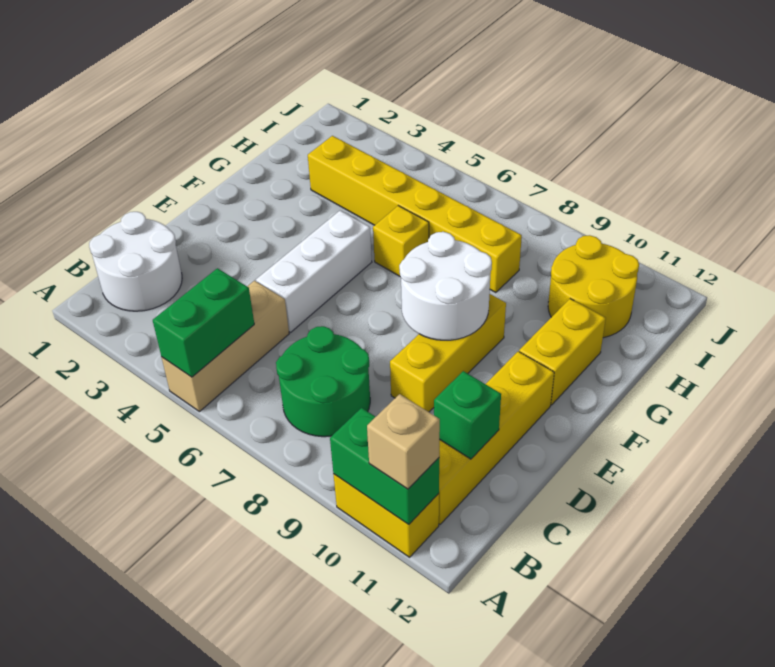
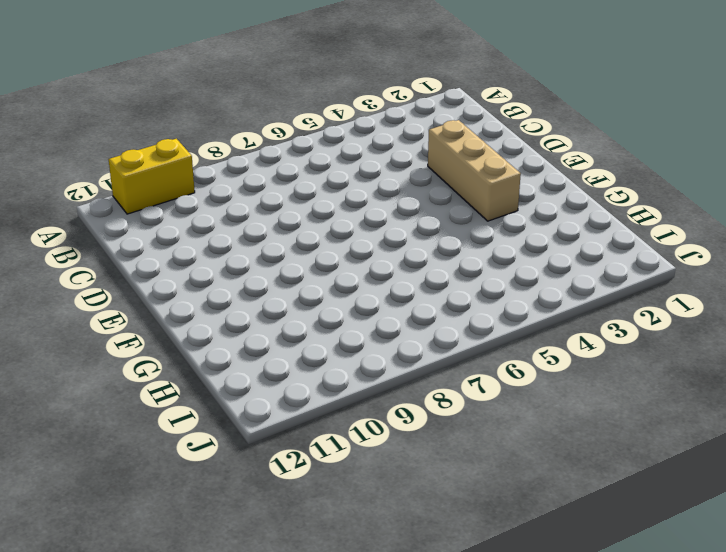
tan brick D3:F3 level 1 -> tan brick A5:C5 level 1
none -> white round brick B1:C2 level 1
none -> green round brick B7:C8 level 1
none -> yellow brick B11:E11 level 1

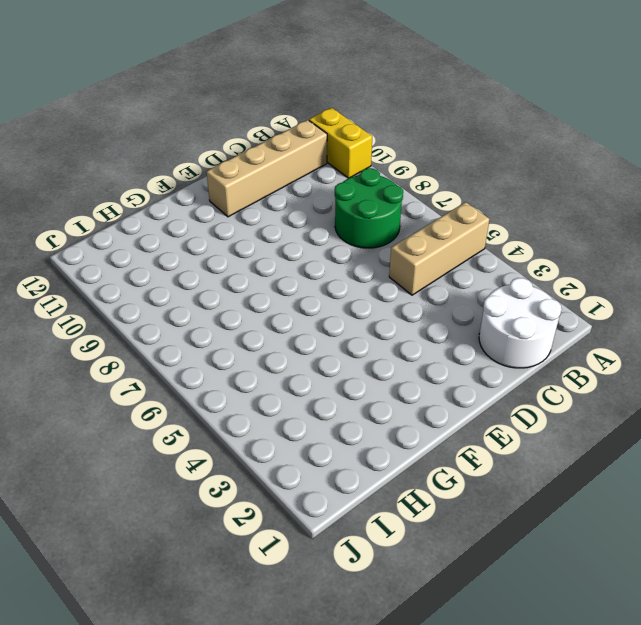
tan brick B11:E11 level 1 -> yellow brick B11:E11 level 1
none -> white brick D5:F5 level 1
none -> yellow brick D9:F9 level 1
none -> yellow brick F11:G11 level 1

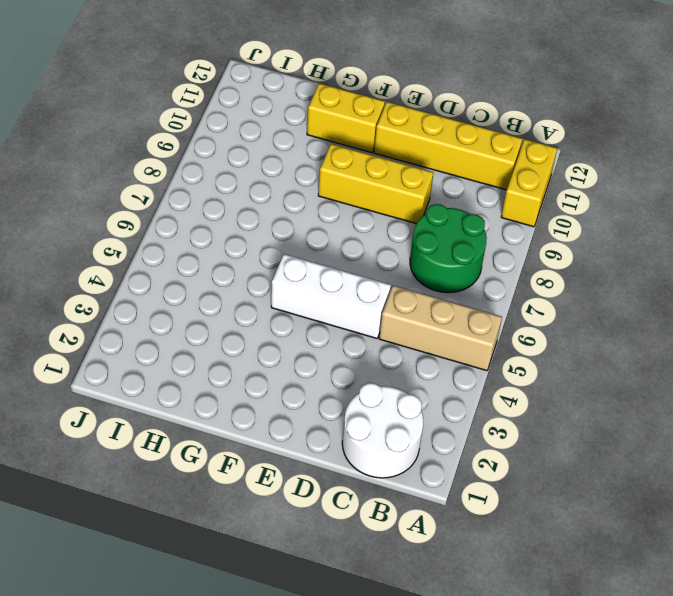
none -> yellow brick G6 level 1
none -> yellow brick H3:H8 level 1
none -> yellow round brick H10:I11 level 1

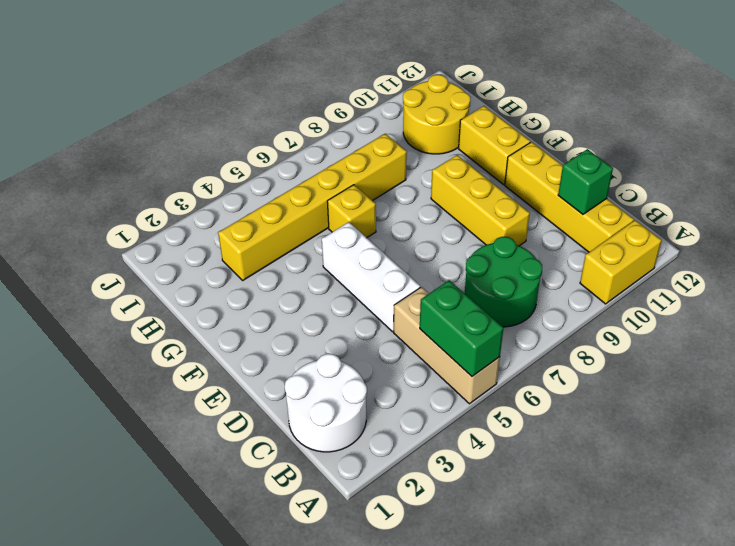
none -> green brick A10:A11 level 2
none -> white round brick E8:F9 level 2
none -> tan brick A11 level 3

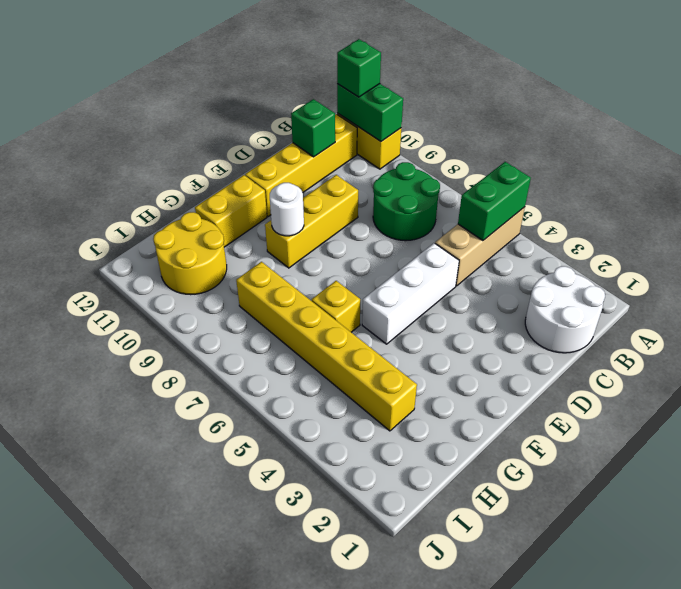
green brick A11 level 3 -> tan brick A11 level 3
white round brick F9 level 2 -> white round brick E8:F9 level 2

